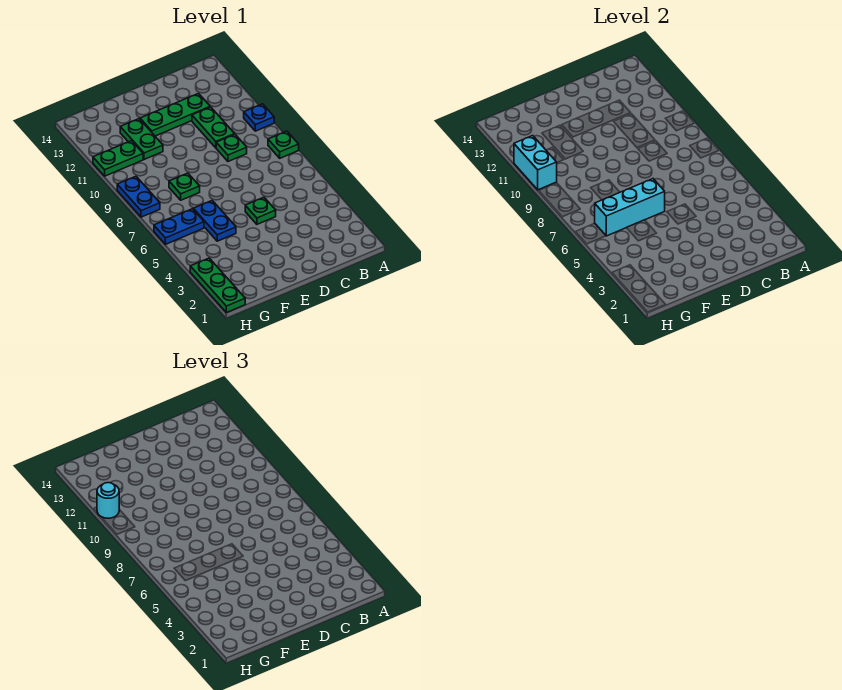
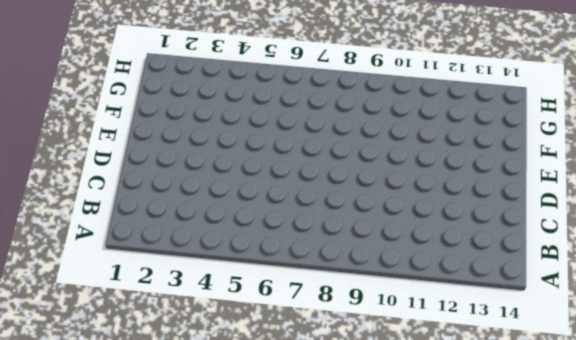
none -> green plate A8 level 1
none -> blue plate A10 level 1
none -> green plate C9 level 1

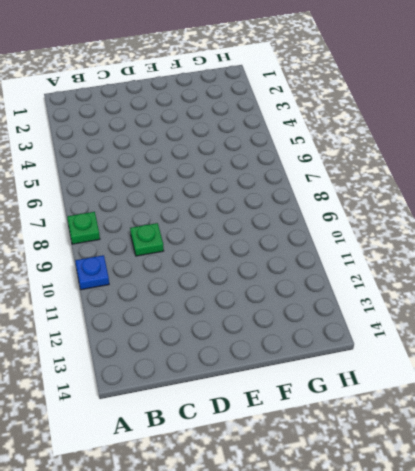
none -> green plate C10:C11 level 1
none -> green plate C12:E12 level 1
none -> green plate D5 level 1

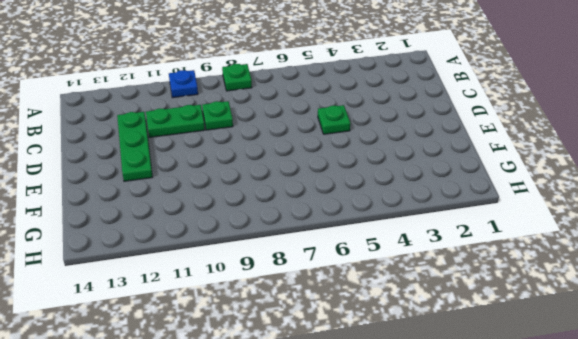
none -> blue plate F5:F6 level 1
none -> green plate F8 level 1
none -> green plate F11:F12 level 1

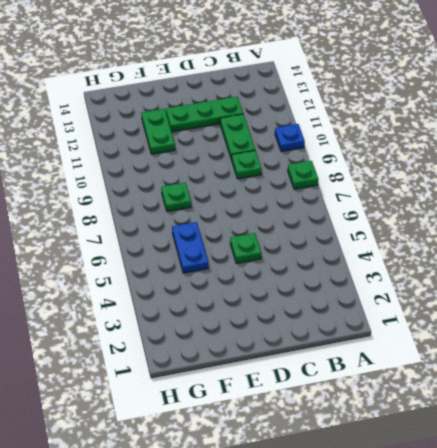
none -> blue plate G6:H6 level 1
none -> green plate G11:H11 level 1
none -> green plate H1:H3 level 1

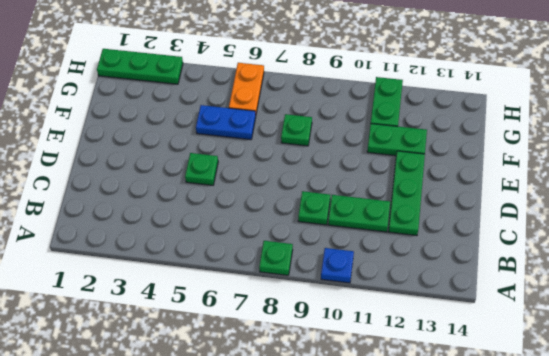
orange plate G6:H6 level 1 -> blue plate G6:H6 level 1
none -> blue plate H8:H9 level 1
none -> cyan brick E6:G6 level 2
none -> cyan brick H10:H11 level 2

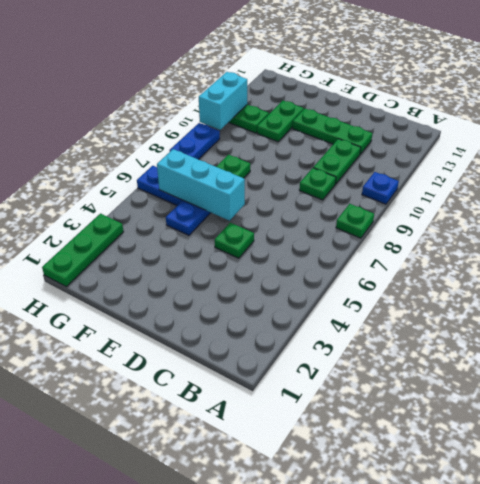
none -> cyan round brick H11 level 3

